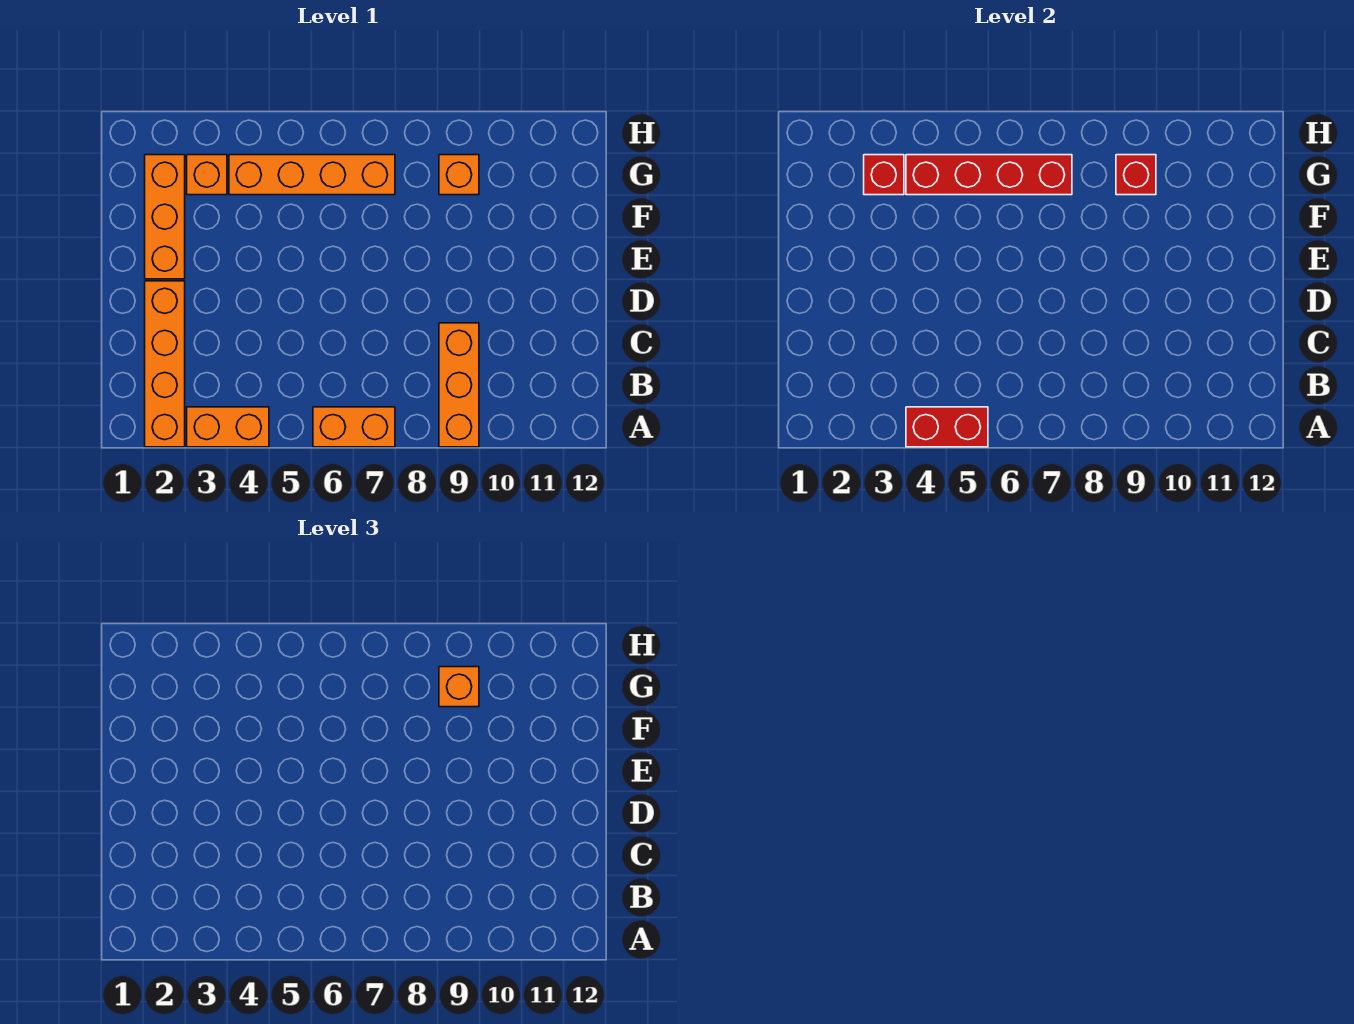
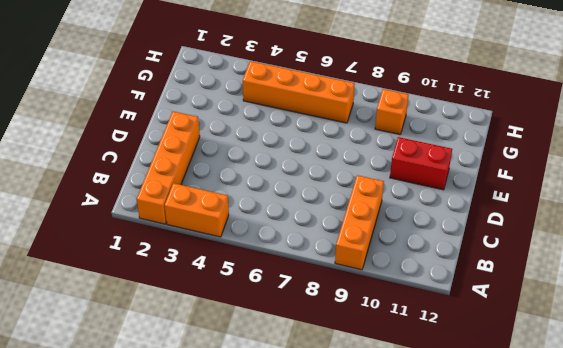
red brick E10:E11 level 1 -> red brick A4:A5 level 2
none -> orange brick A6:A7 level 1
none -> orange brick E2:G2 level 1
none -> orange brick G3 level 1

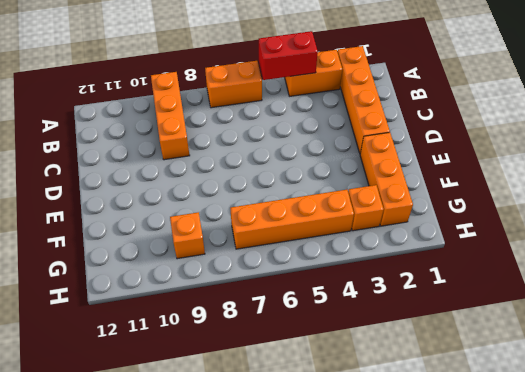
none -> red brick G3 level 2
none -> red brick G4:G7 level 2
none -> red brick G9 level 2

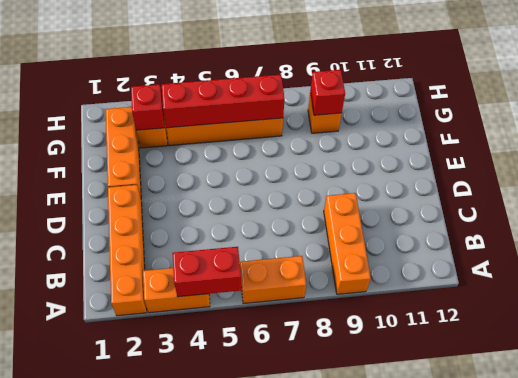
none -> orange brick G9 level 3

